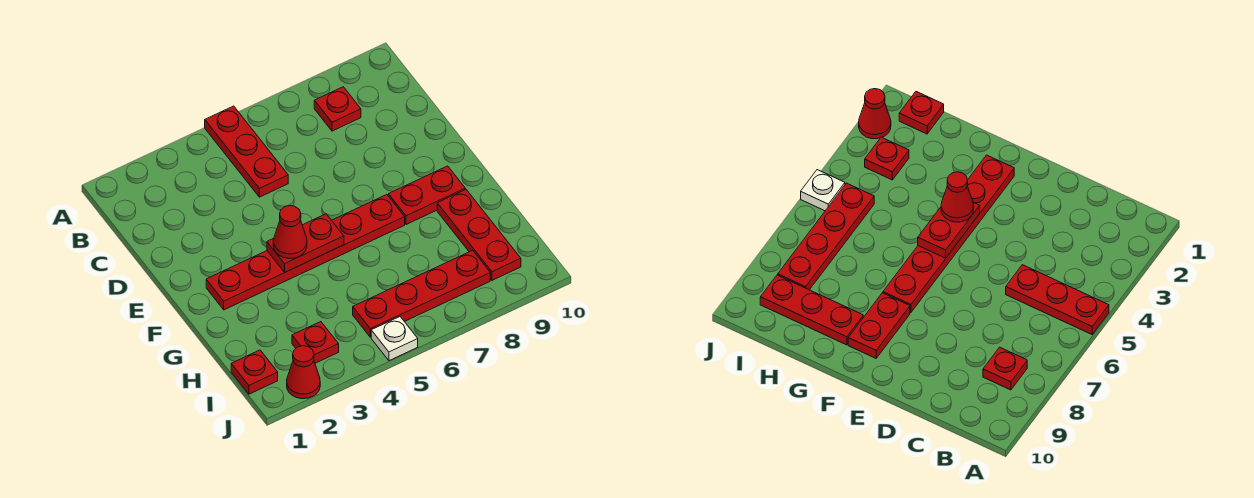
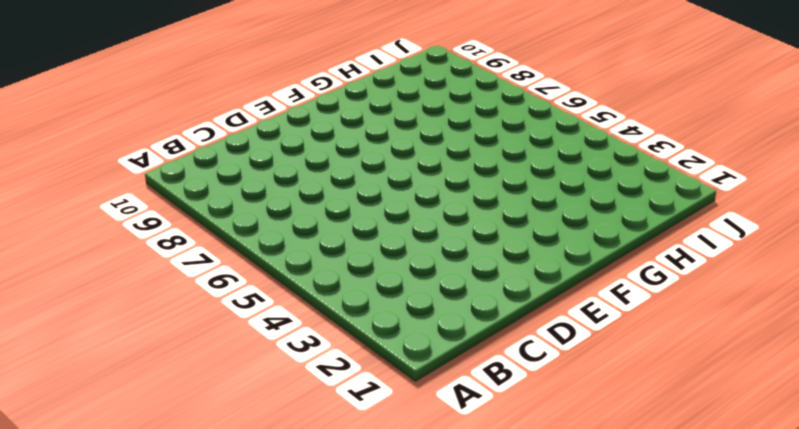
none -> red plate A5:C5 level 1
none -> red plate B8 level 1
none -> red plate F2:F7 level 1

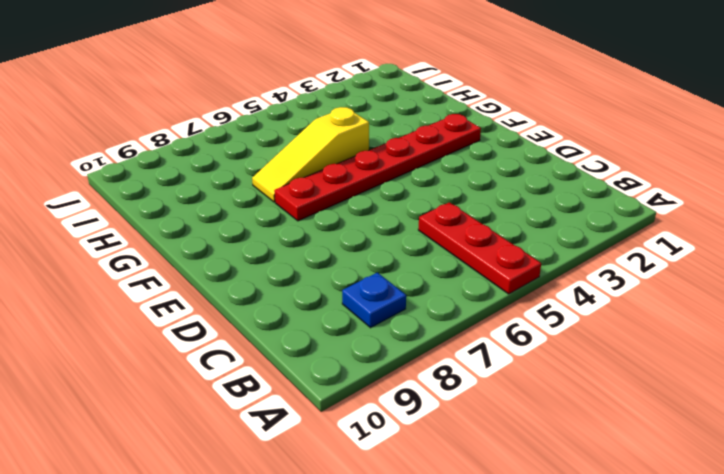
blue plate B8 level 1 -> red plate B8 level 1
yellow slope G5:G7 level 1 top 5 -> none
none -> red plate F8:F9 level 1
none -> red plate G9:I9 level 1
none -> red plate I1 level 1

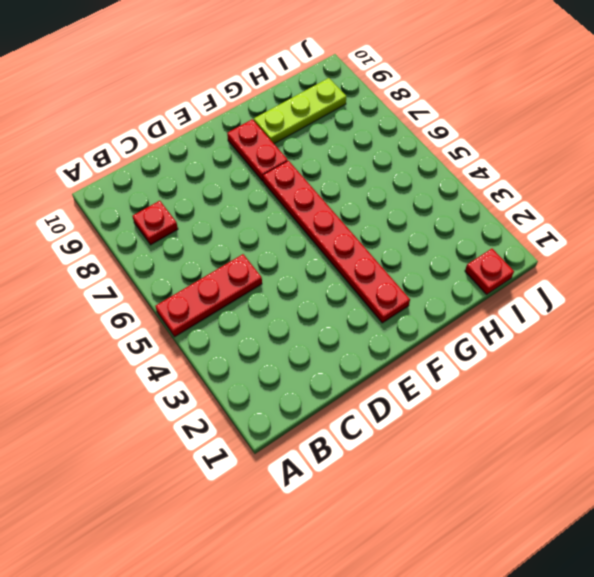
lime plate G9:I9 level 1 -> red plate G9:I9 level 1
none -> red plate I3 level 1
none -> red plate I5:I8 level 1
none -> red cone J2 level 1

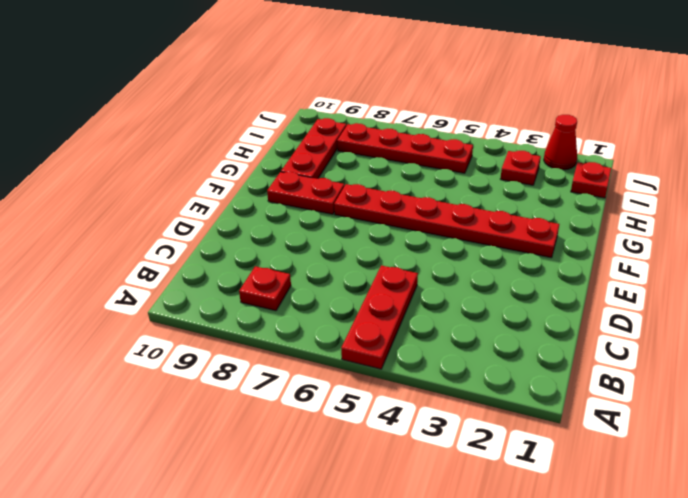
none -> white plate J5 level 1
none -> red plate F4:F5 level 2
none -> red cone F4 level 3

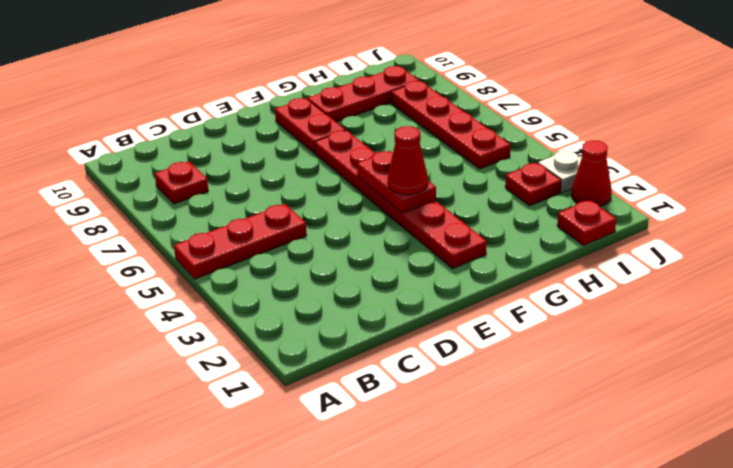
white plate J3 level 1 -> white plate J5 level 1

